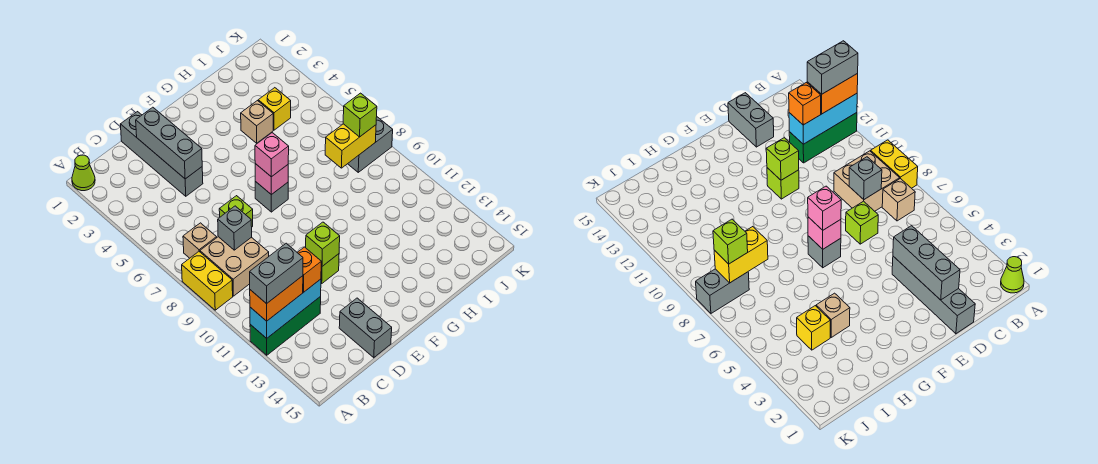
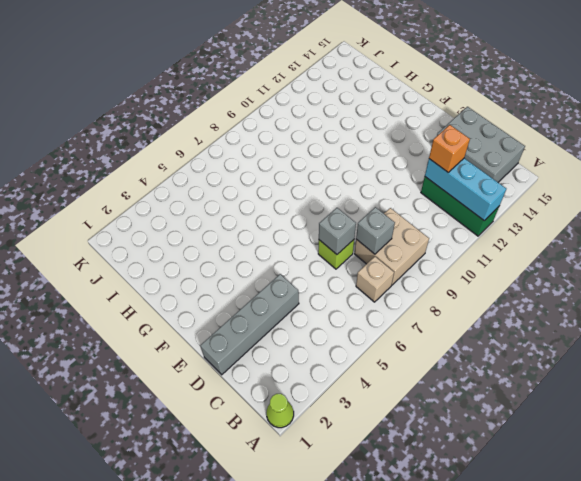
grey brick B14:D15 level 1 -> grey brick D14:D15 level 1
grey brick D7 level 2 -> grey brick F7 level 1
none -> yellow brick A8:A9 level 1
none -> lime brick E11 level 1
none -> tan brick H4 level 1

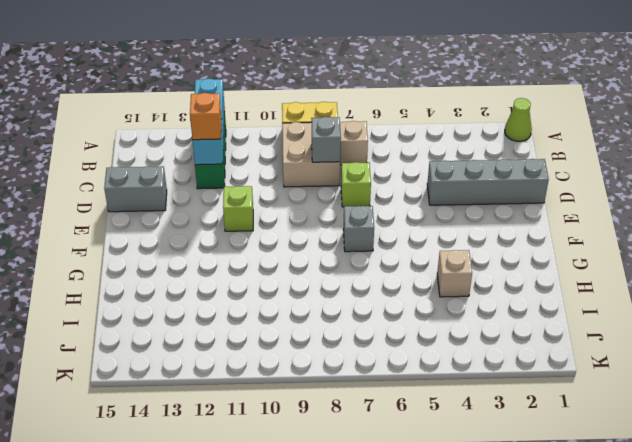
none -> yellow brick I4 level 1
none -> grey brick J8:K8 level 1
none -> grey brick D2:D4 level 2

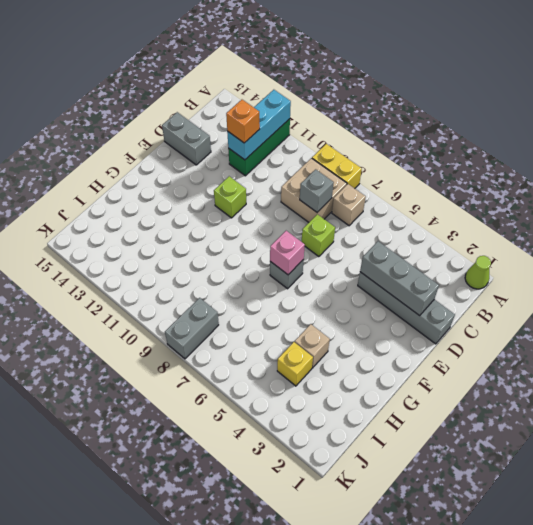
none -> lime brick E11 level 2
none -> yellow brick I8:J8 level 2
none -> orange brick A12:B12 level 3

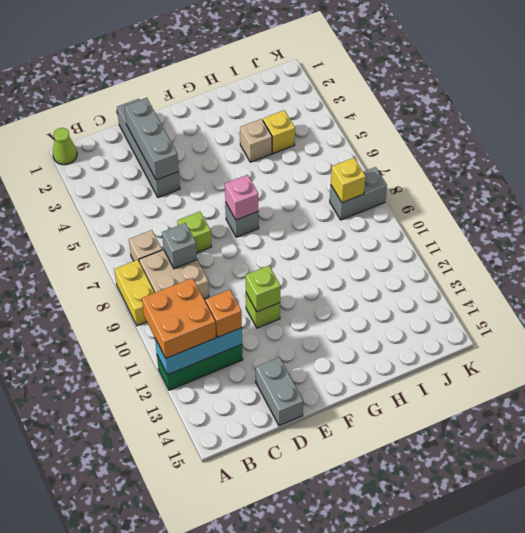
orange brick A11:B12 level 3 -> orange brick A12:B12 level 3
yellow brick J8 level 2 -> yellow brick I8:J8 level 2
none -> pink brick F7 level 3
none -> lime brick J8 level 3
none -> grey brick A12:B12 level 4

